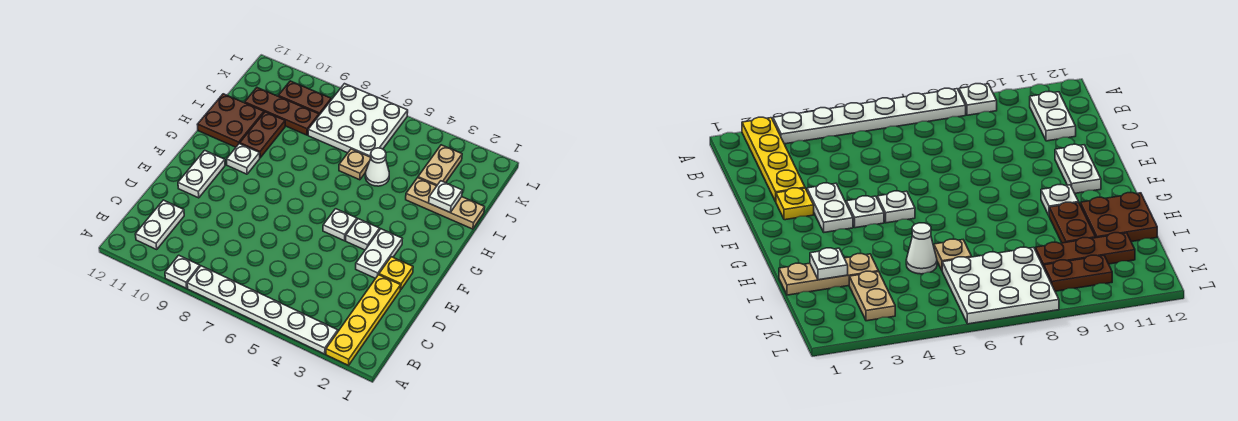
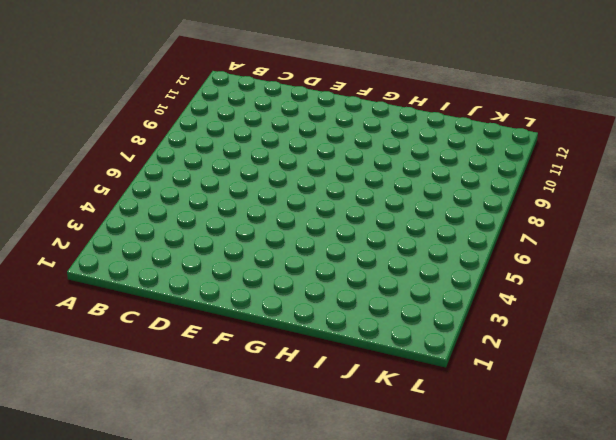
none -> yellow plate A2:D2 level 1
none -> white plate A3:A8 level 1
none -> white plate A9 level 1

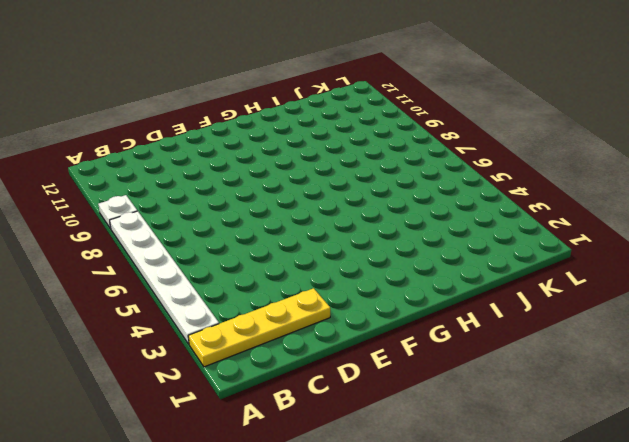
none -> white plate B11:C11 level 1
none -> yellow plate E2 level 1
none -> white plate E3:F3 level 1

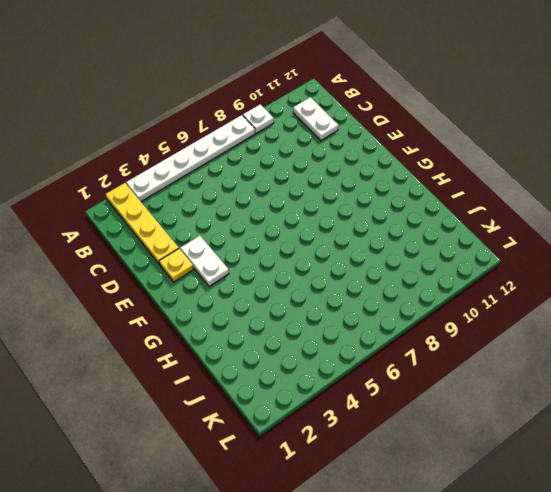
none -> white plate E11:F11 level 1
none -> white plate F4 level 1
none -> white plate F5 level 1

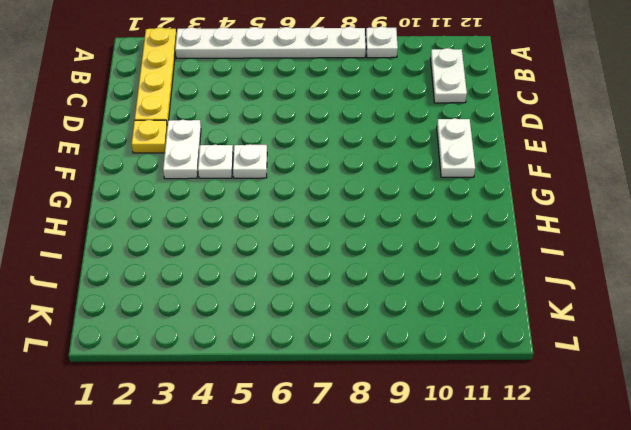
none -> white plate G10 level 1
none -> brown plate H10:I10 level 1
none -> brown plate H11:I12 level 1

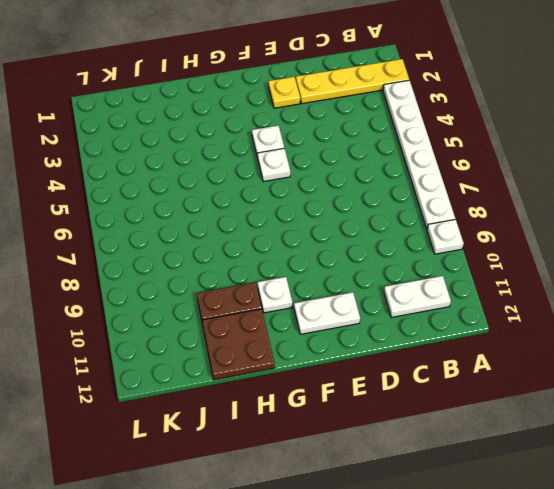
none -> white plate E3:F3 level 1
none -> tan plate I1:I3 level 1
none -> white cone I5 level 1

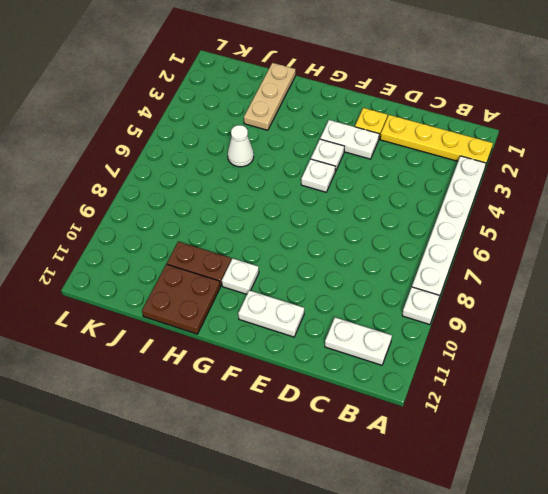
none -> tan plate I6 level 1
none -> tan plate J3:K3 level 1
none -> white plate J6:L8 level 1

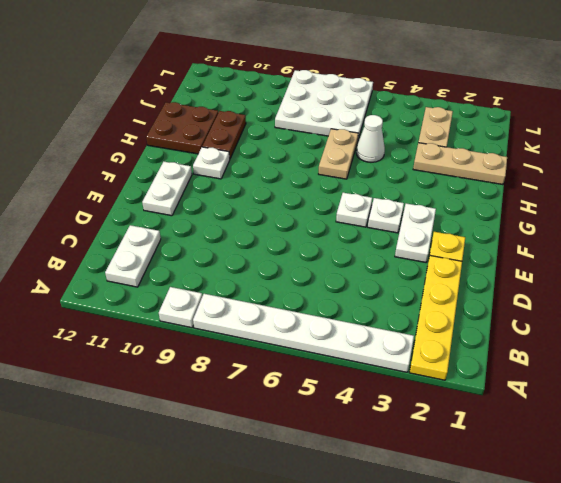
tan plate H6:I6 level 1 -> tan plate I6 level 1
none -> brown plate J9:J11 level 1
none -> brown plate K9:K10 level 1
none -> white plate I2 level 2

